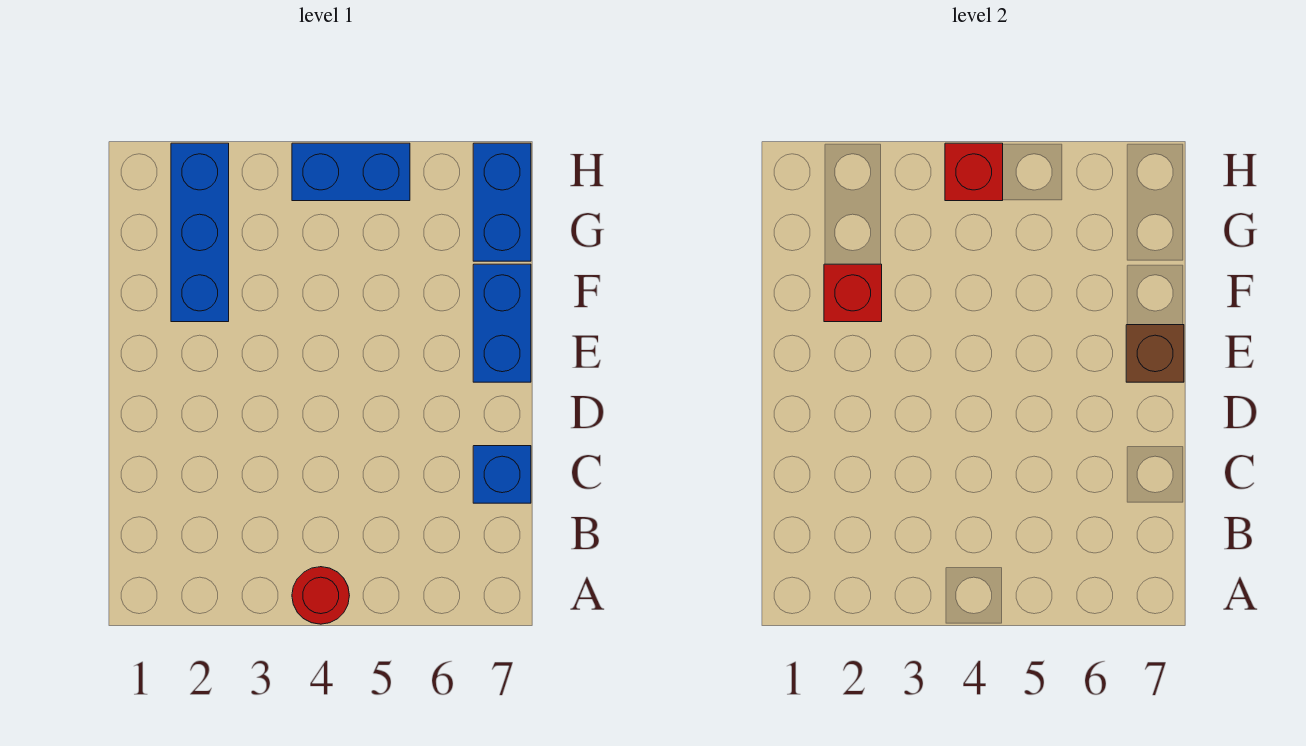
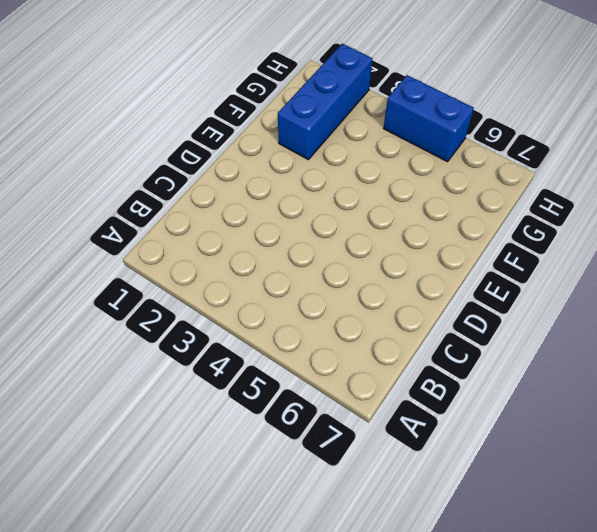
none -> red round brick A4 level 1
none -> blue brick C7 level 1

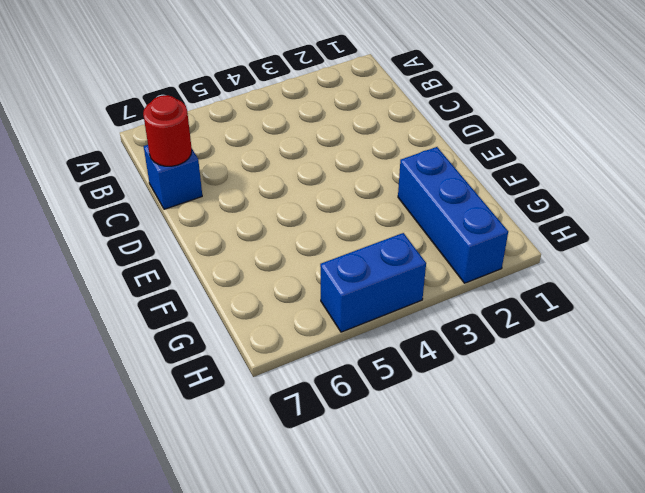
red round brick C7 level 2 -> red round brick A4 level 1
none -> blue brick E7:F7 level 1
none -> blue brick G7:H7 level 1

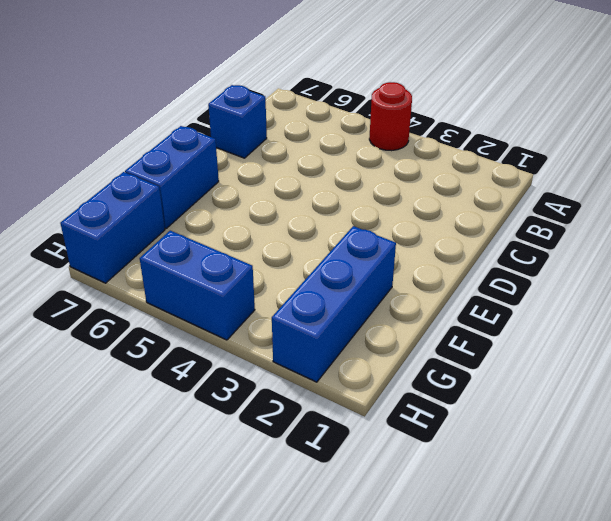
none -> brown brick E7 level 2
none -> red brick F2 level 2

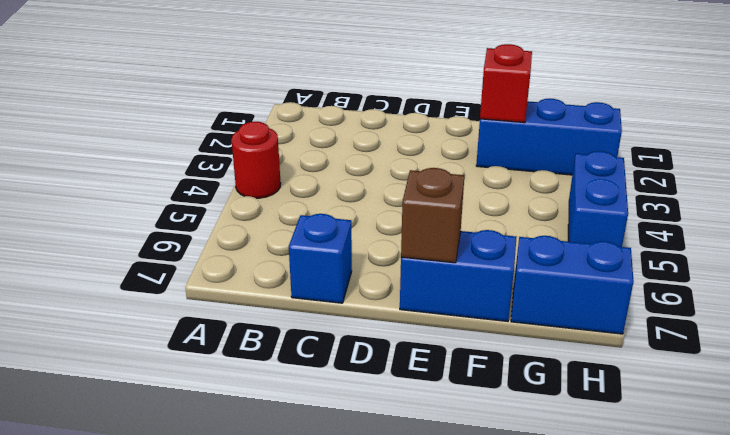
none -> red brick H4 level 2

